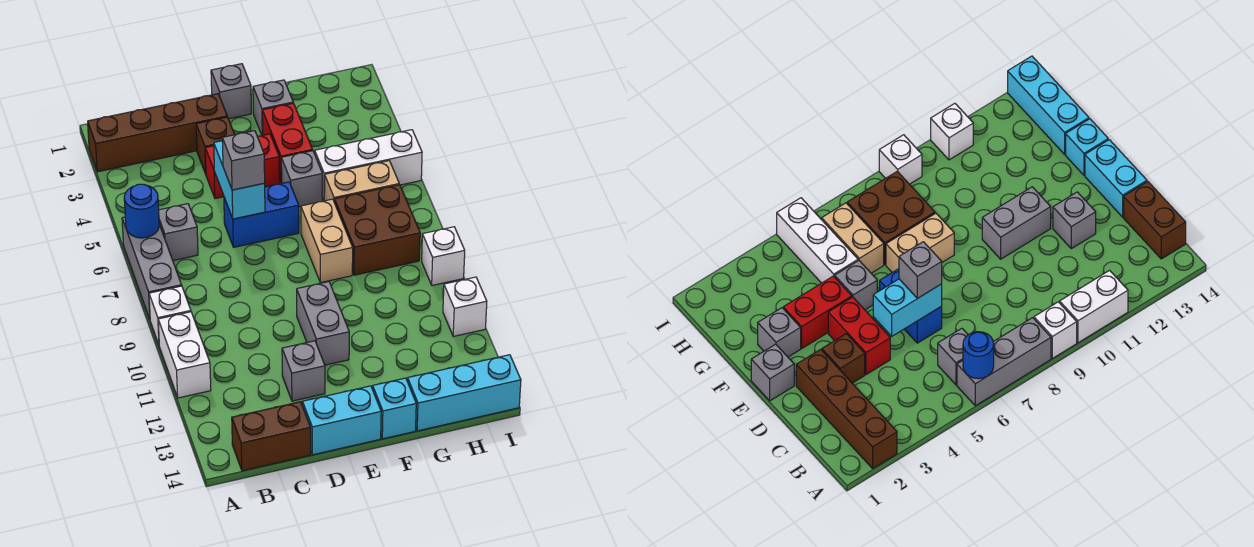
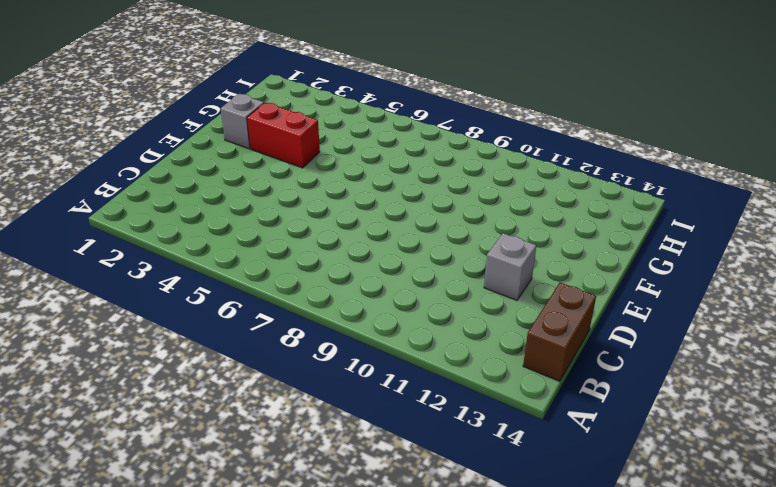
none -> brown brick A2:D2 level 1
none -> grey brick A6:A8 level 1
none -> white brick A9 level 1

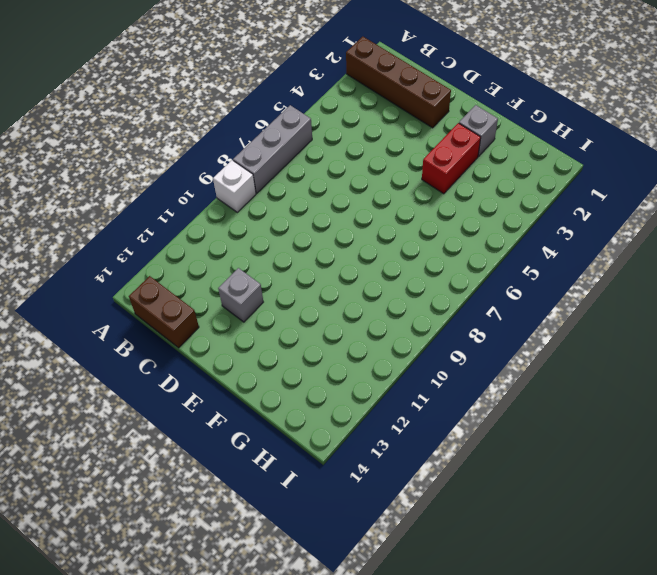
none -> white brick A10:A11 level 1
none -> grey brick B6 level 1
none -> brown brick D3 level 1

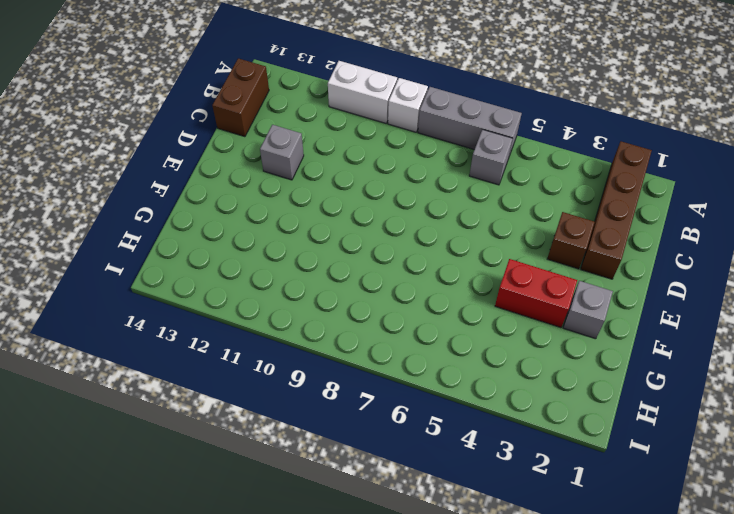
none -> red brick D4:E4 level 1
none -> blue brick D6:E6 level 1
none -> cyan brick D14:E14 level 1

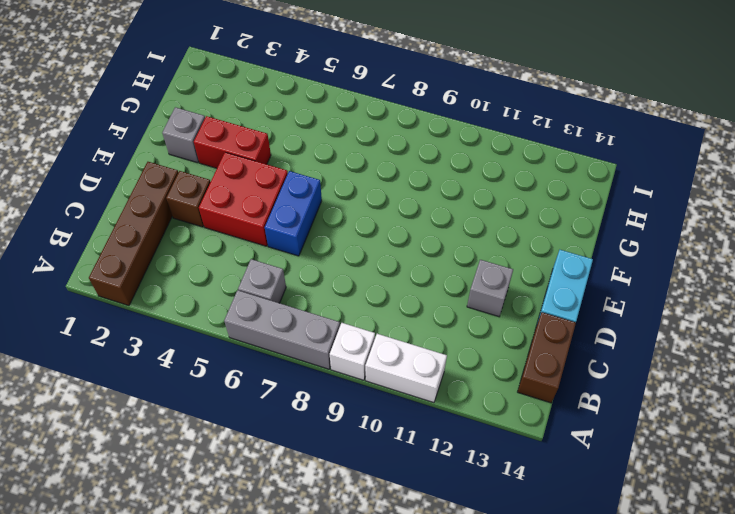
red brick D4:E5 level 1 -> red brick D4:E4 level 1
none -> grey brick E1 level 1
none -> grey brick E10:E11 level 1
none -> grey brick F5 level 1

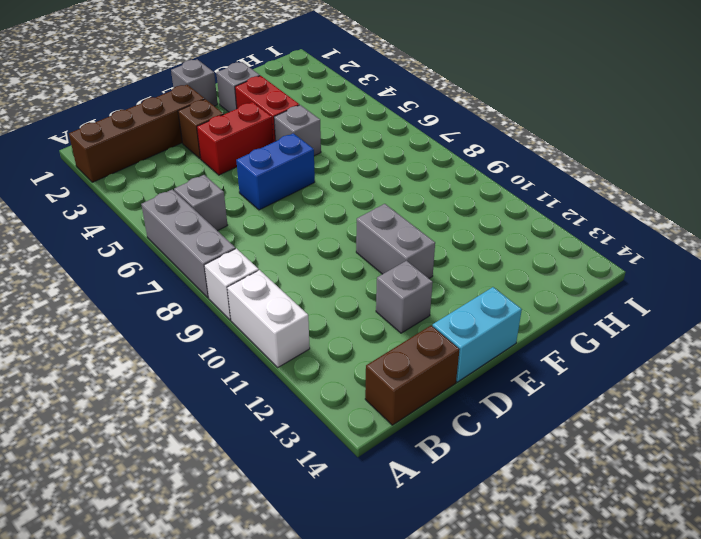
none -> tan brick F7:F8 level 1
none -> cyan brick F14 level 1
none -> white brick G5:I5 level 1

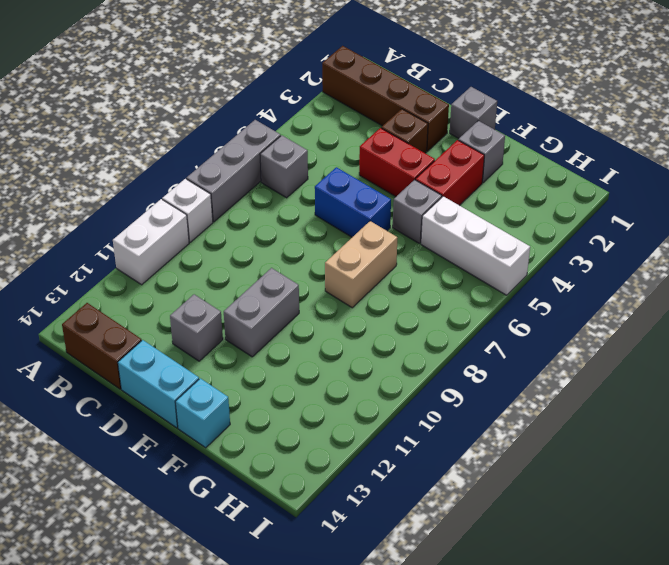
none -> tan brick G6:H6 level 1
none -> brown brick G7:H8 level 1
none -> cyan brick G14:I14 level 1

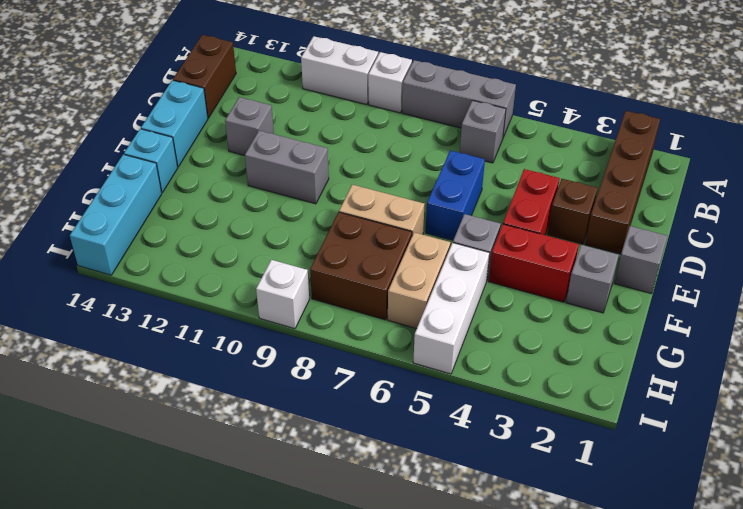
none -> white brick I11 level 1
none -> blue round brick A6 level 2
none -> cyan brick D5:D6 level 2

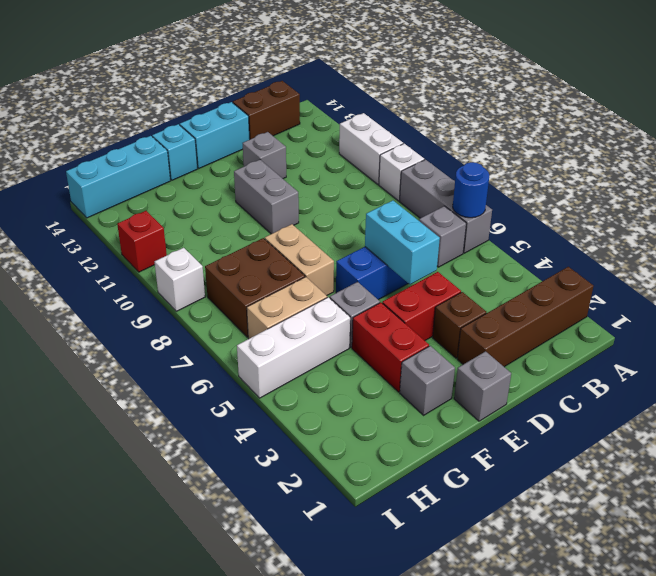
red brick I11 level 1 -> white brick I11 level 1
none -> grey brick D6 level 3

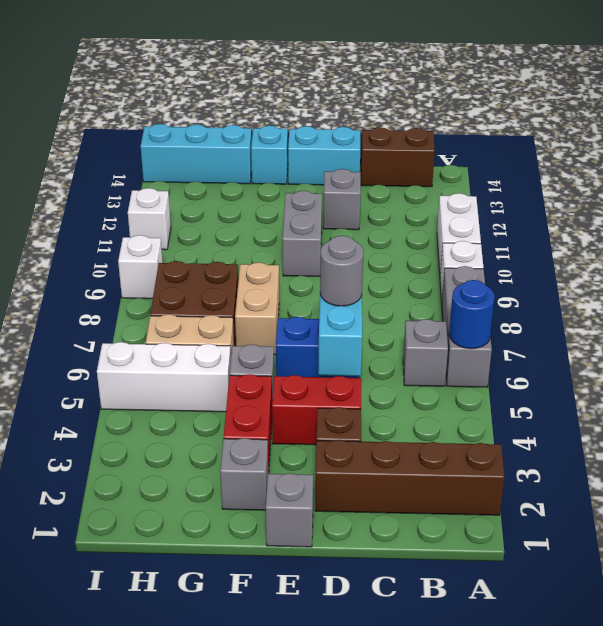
grey round brick D6 level 3 -> grey brick D6 level 3

